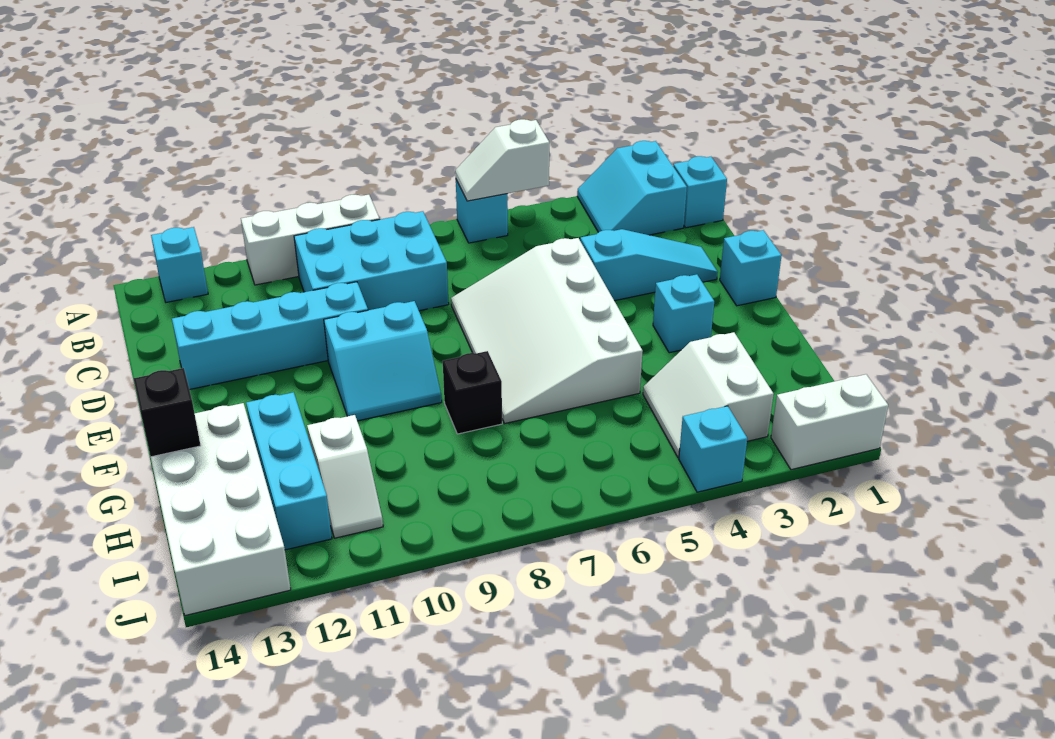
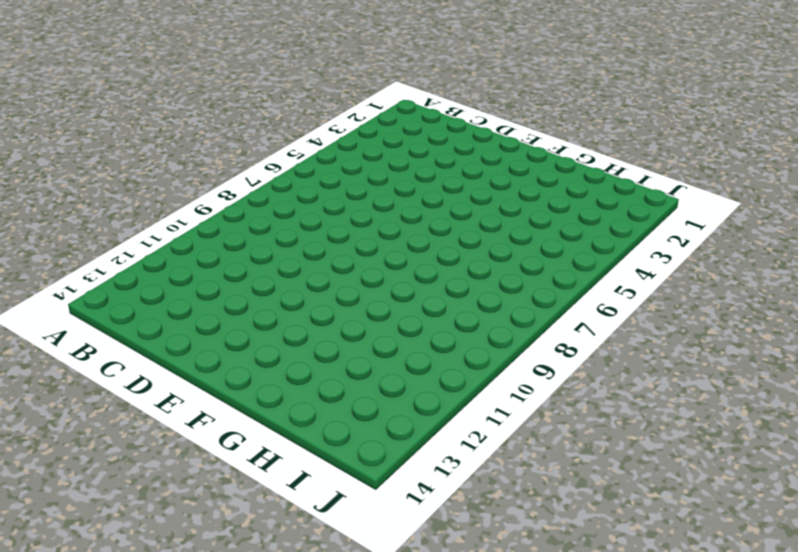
none -> cyan slope A2:B3 level 1 top 2
none -> cyan brick A6 level 1
none -> white brick A9:A11 level 1

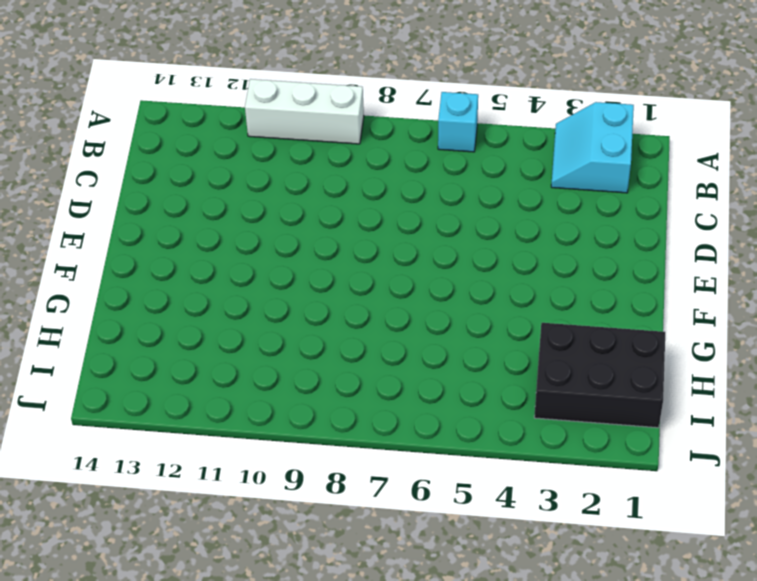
black brick H1:I3 level 1 -> white slope H3:I4 level 1 top 3
none -> cyan brick A13 level 1
none -> cyan brick B1 level 1
none -> cyan brick B8:C10 level 1

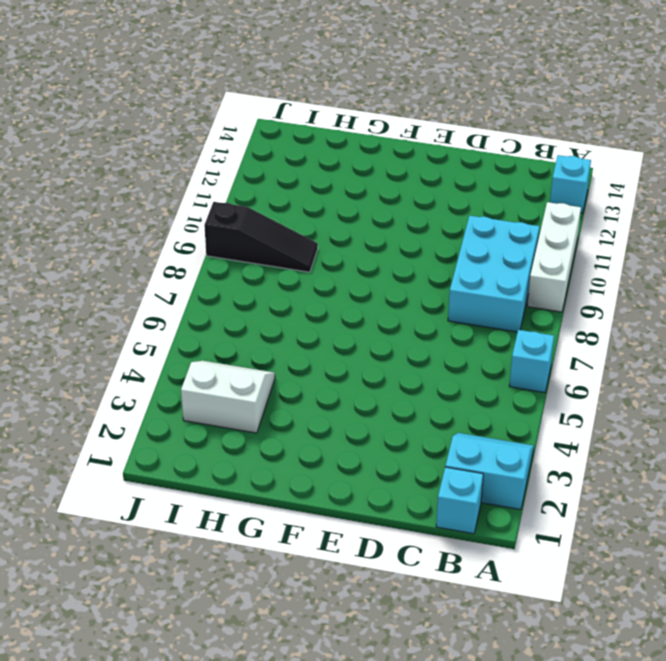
black slope H9:J9 level 1 top J -> none
none -> cyan slope D2:D4 level 1 top 4
none -> white slope D5:G7 level 1 top 5
none -> cyan brick D10:D13 level 1

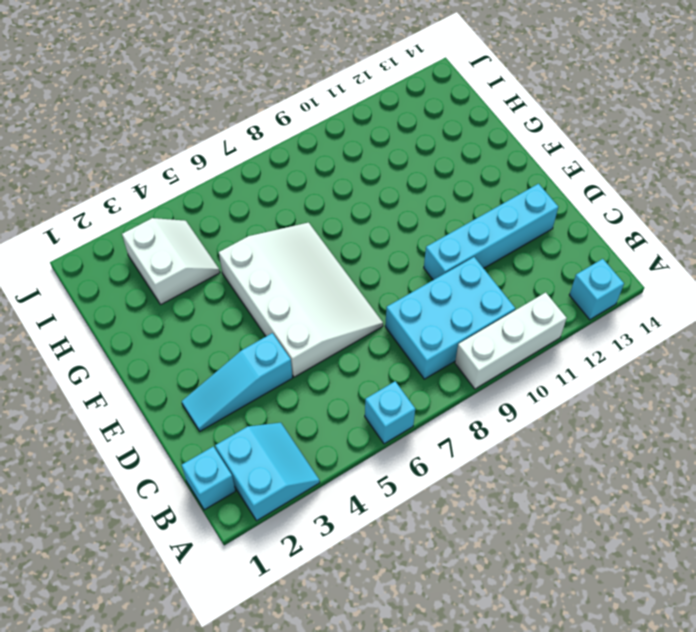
none -> cyan brick E1 level 1
none -> cyan slope E9:F10 level 1 top E
none -> cyan brick F3 level 1

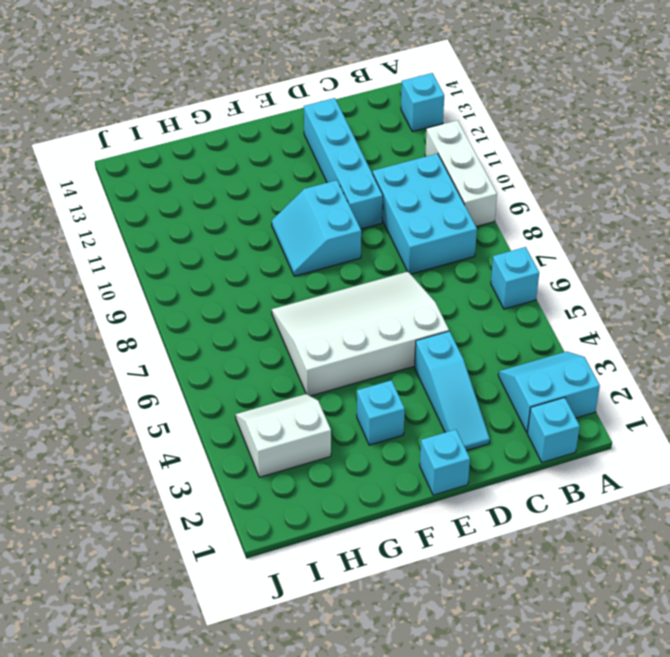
none -> black brick G8 level 1
none -> cyan brick G12:I12 level 1
none -> white brick G13:J14 level 1

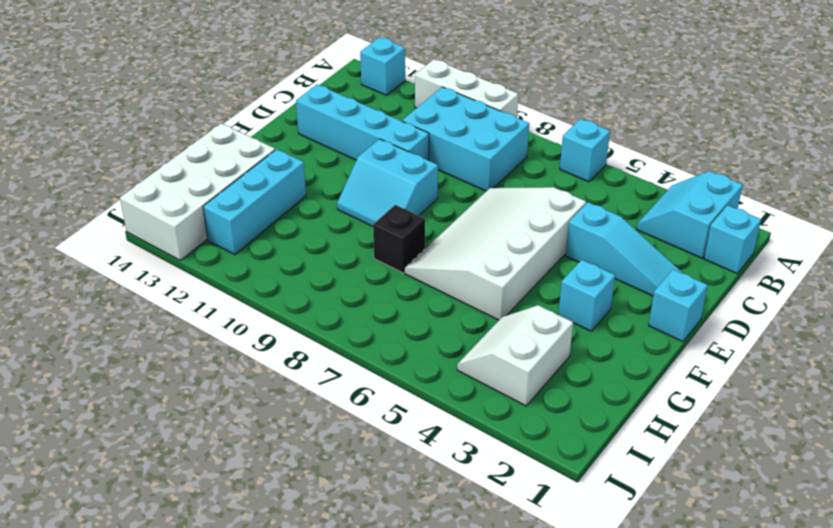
none -> white slope H11:I11 level 1 top H
none -> white brick J1:J2 level 1
none -> cyan brick J4 level 1

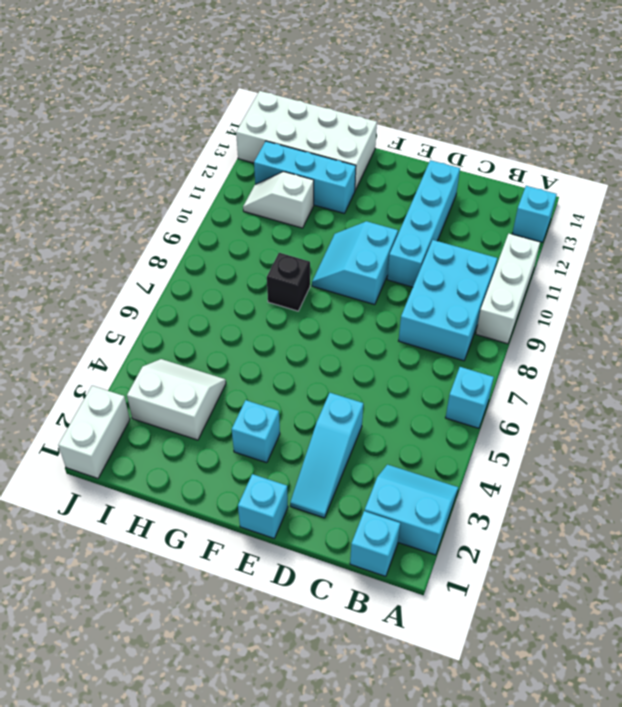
none -> white slope D5:G7 level 1 top 5
none -> cyan brick J4 level 1
none -> white slope A5:A6 level 2 top 5

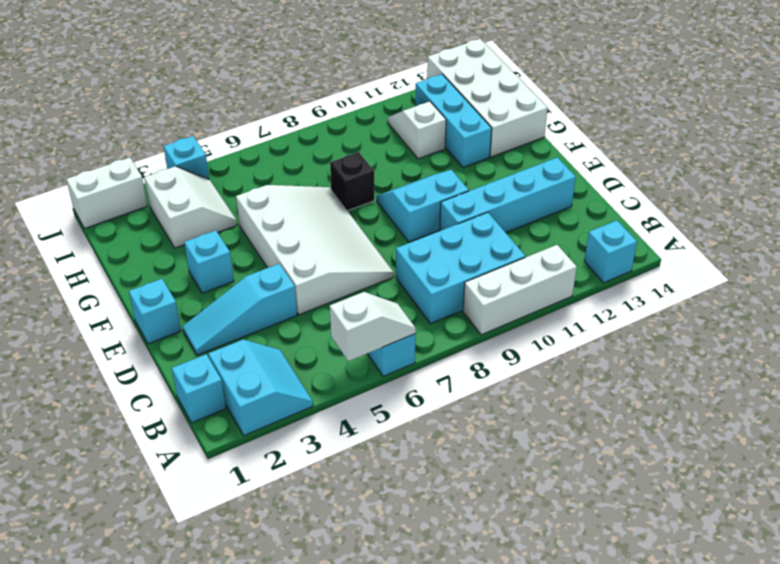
none -> black brick G14 level 2

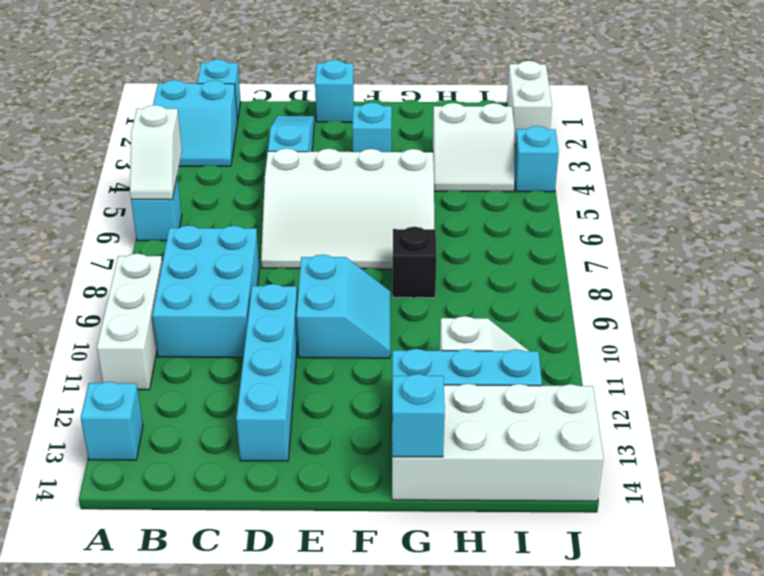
cyan brick G14 level 2 -> black brick G14 level 2

